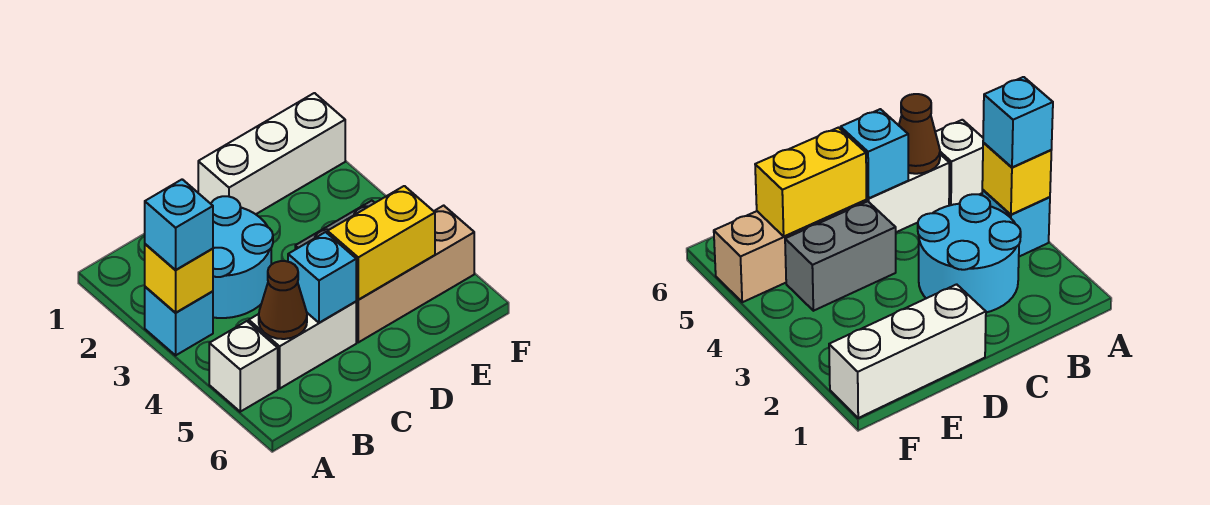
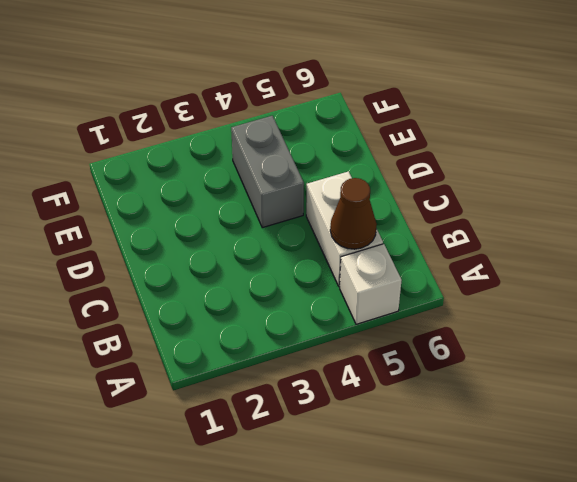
none -> cyan brick A3 level 1
none -> cyan round brick B2:C3 level 1
none -> white brick D1:F1 level 1

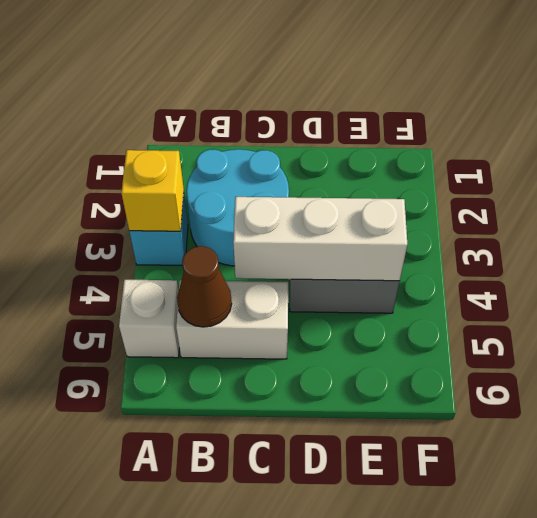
white brick C4:E4 level 2 -> white brick D1:F1 level 1
none -> tan brick D5:F5 level 1
none -> cyan brick C5 level 2
none -> yellow brick D5:E5 level 2

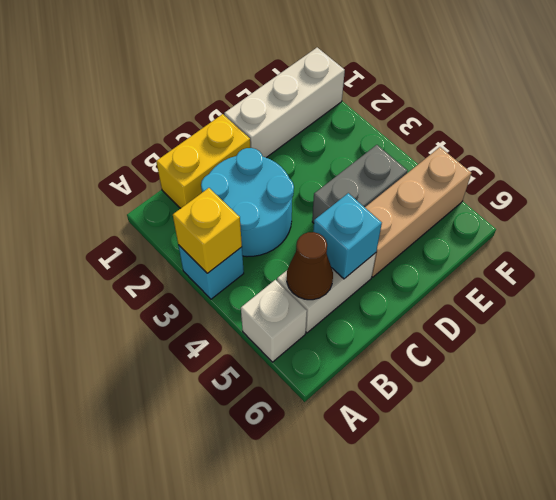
yellow brick B1:C1 level 1 -> yellow brick D5:E5 level 2
none -> cyan brick A3 level 3

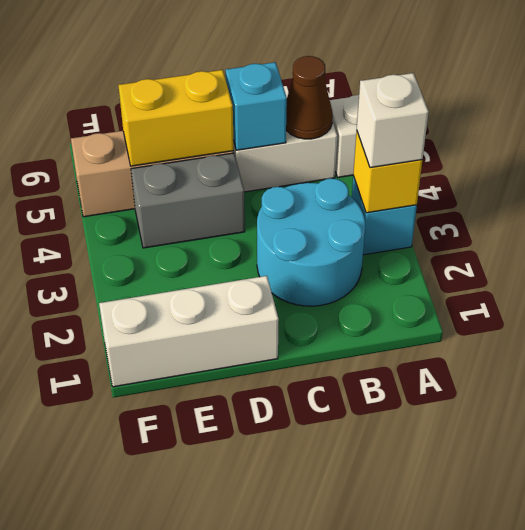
white brick A3 level 3 -> cyan brick A3 level 3

